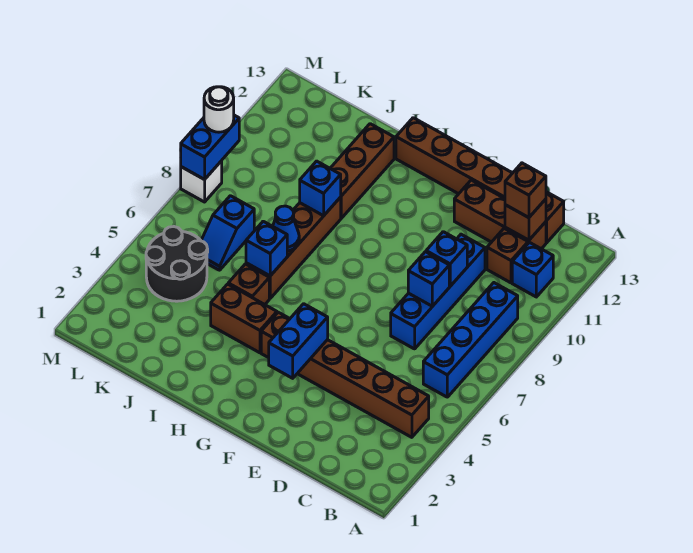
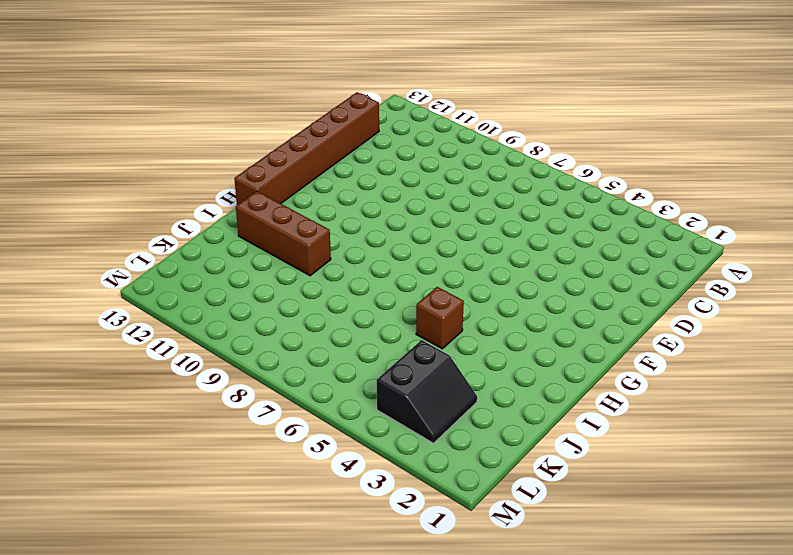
black slope K3:L4 level 1 top 4 -> black round brick K4:L5 level 1
none -> brown brick B4:G4 level 1
none -> blue brick B6:B9 level 1
none -> blue brick B11 level 1

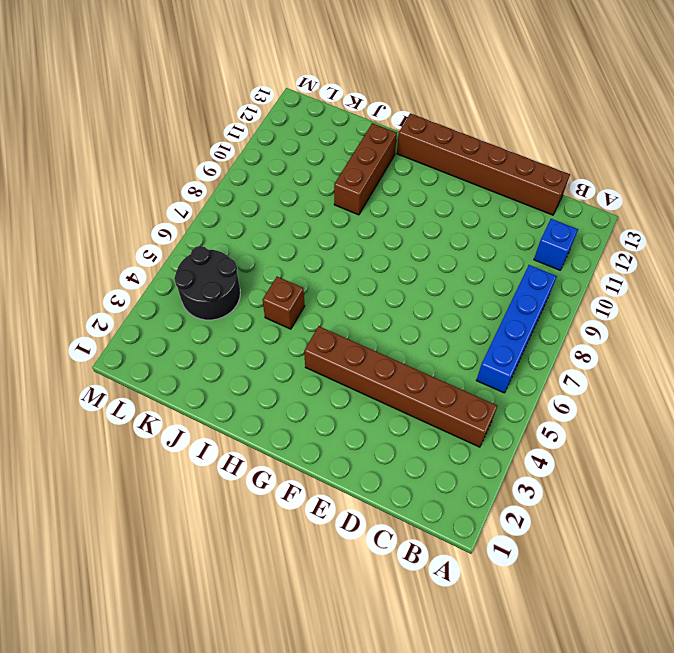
none -> brown brick C11 level 1
none -> brown brick C12:E12 level 1
none -> blue brick D7:D10 level 1

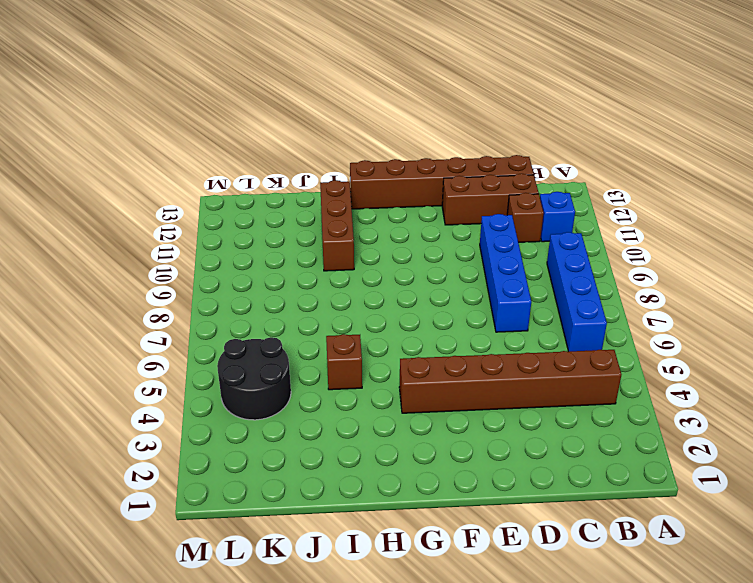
none -> brown brick H4:I4 level 1
none -> brown brick I6:I9 level 1
none -> blue slope K6:K7 level 1 top 7

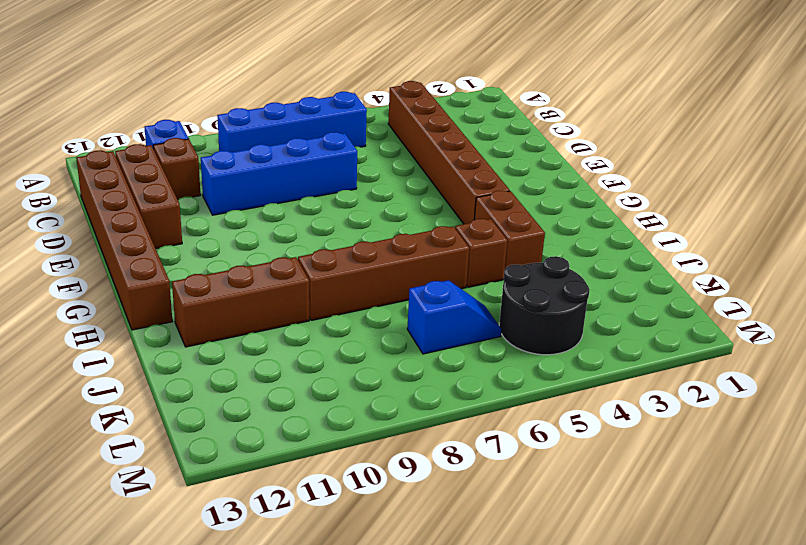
none -> white brick M8 level 1
none -> brown brick C12 level 2
none -> blue brick D8 level 2

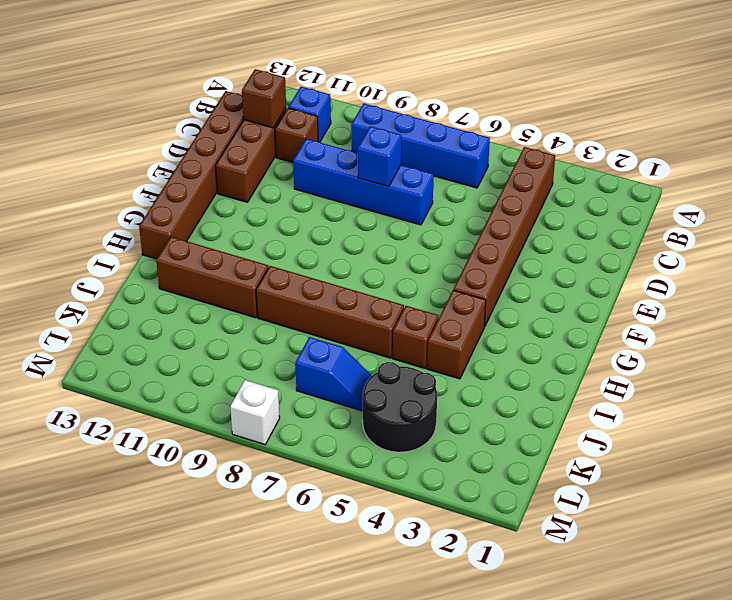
none -> blue brick D9 level 2
none -> blue brick F3:F4 level 2
none -> blue brick I6 level 2

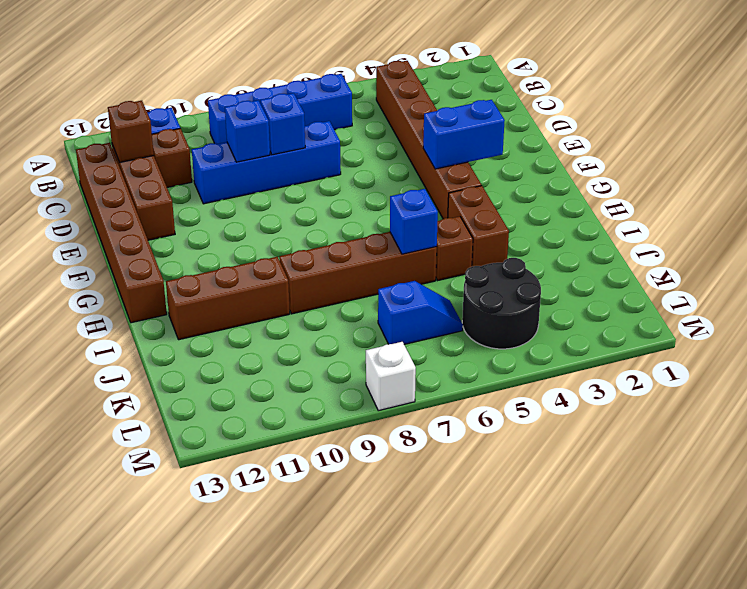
none -> blue cone I7 level 2
none -> blue brick I9 level 2
none -> blue brick M8:M9 level 2

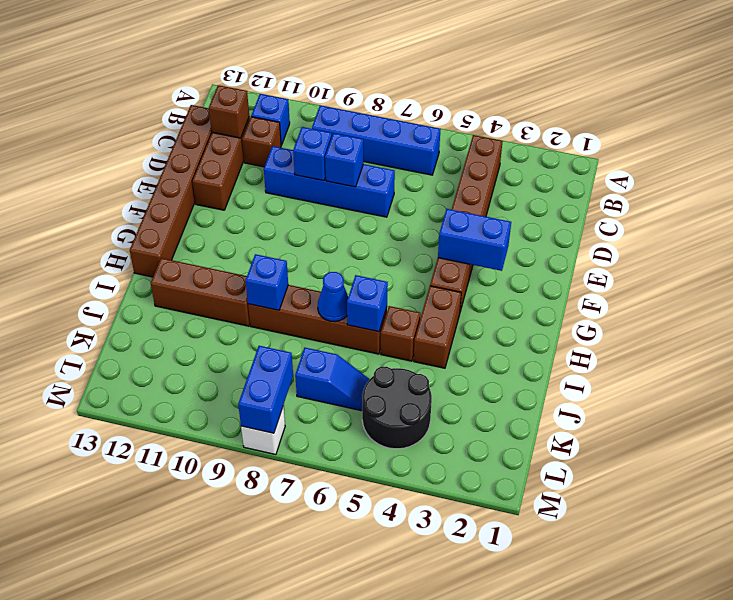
blue brick L8:M8 level 2 -> blue brick M8:M9 level 2
none -> brown brick C12 level 3
none -> white round brick M9 level 3

